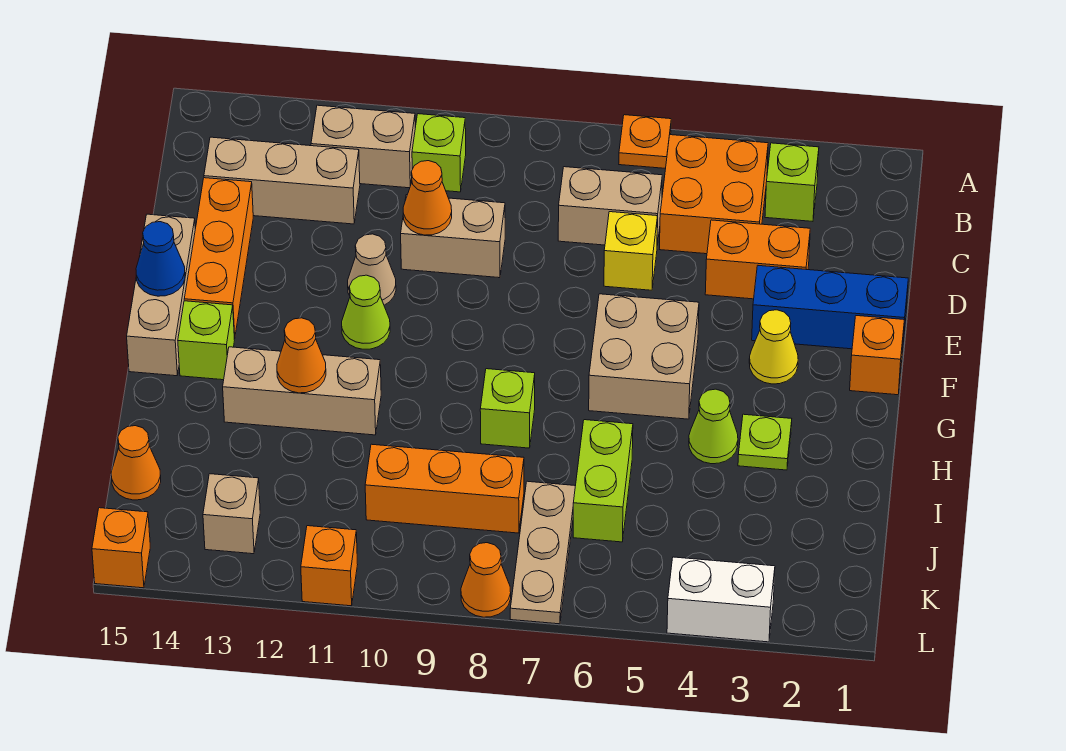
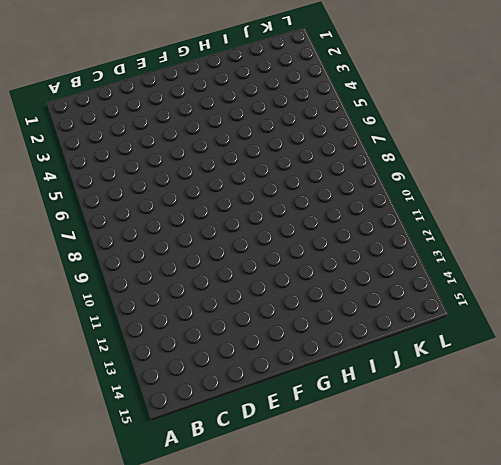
none -> orange plate A6 level 1
none -> lime brick B3 level 1
none -> orange brick B4:C5 level 1
none -> lime brick B10 level 1

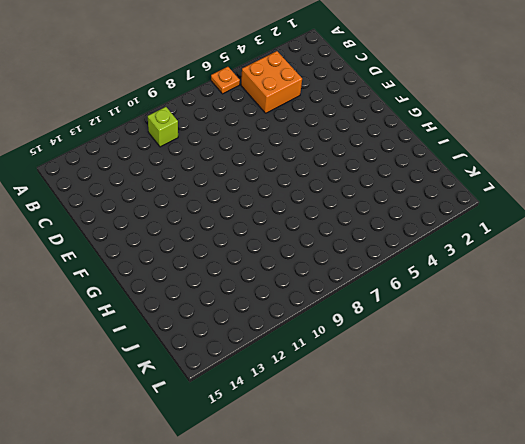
none -> lime brick B3 level 1
none -> tan brick B11:B12 level 1
none -> tan brick C6:C7 level 1
none -> tan brick C12:C14 level 1

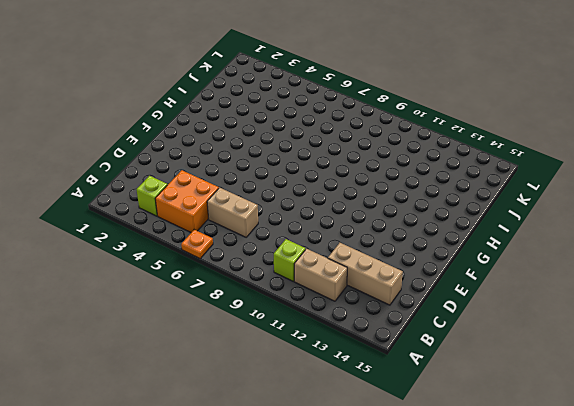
none -> orange brick D3:D4 level 1
none -> yellow brick D6 level 1
none -> tan brick D9:D10 level 1
none -> orange brick D14:F14 level 1

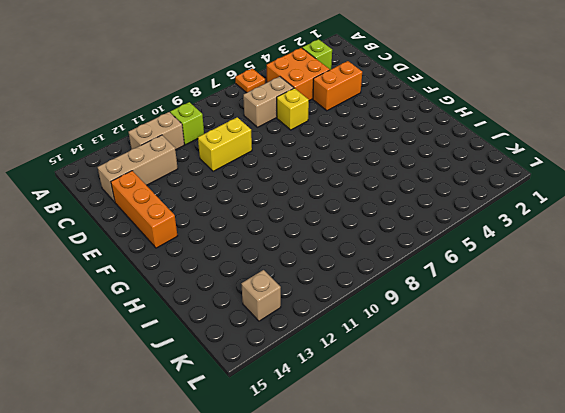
yellow brick D9:D10 level 1 -> tan brick D9:D10 level 1
none -> blue brick E1:E3 level 1
none -> tan cone E11 level 1
none -> tan brick E15:G15 level 1
none -> orange brick F1 level 1

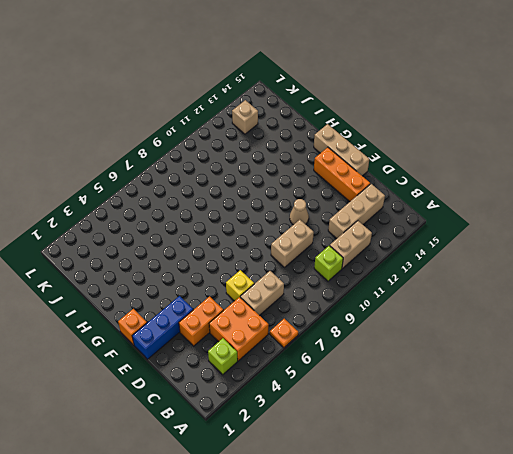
none -> yellow cone F3 level 1
none -> tan brick F5:G6 level 1
none -> lime cone F11 level 1
none -> lime brick G14 level 1

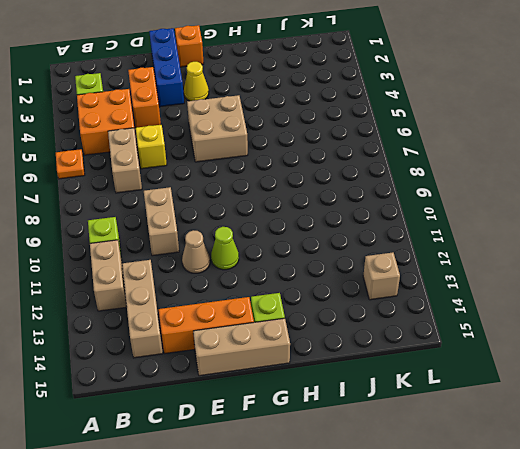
none -> lime plate H3 level 1
none -> lime cone H4 level 1
none -> lime brick H8 level 1
none -> tan brick H11:H13 level 1

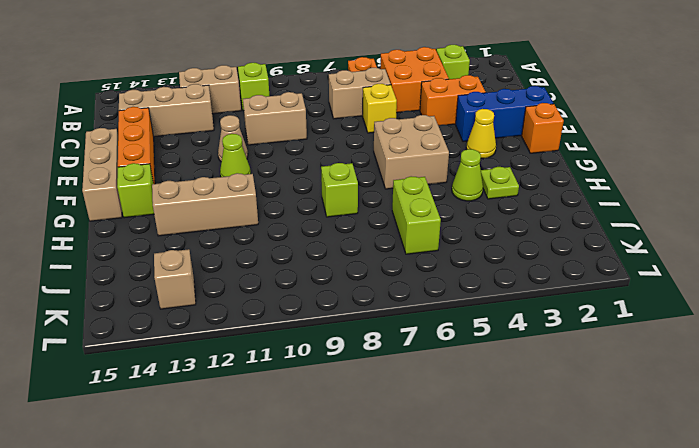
none -> tan plate J7:L7 level 1
none -> orange brick J8:J10 level 1
none -> orange cone J15 level 1
none -> white brick L3:L4 level 1

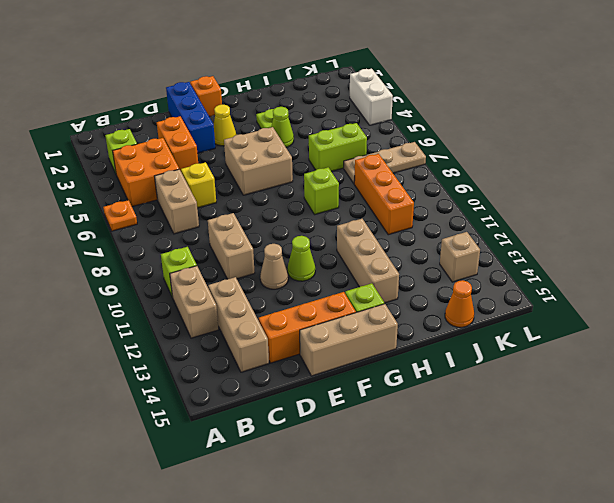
none -> orange cone L8 level 1
none -> orange brick L11 level 1
none -> orange brick L15 level 1
none -> orange cone D10 level 2

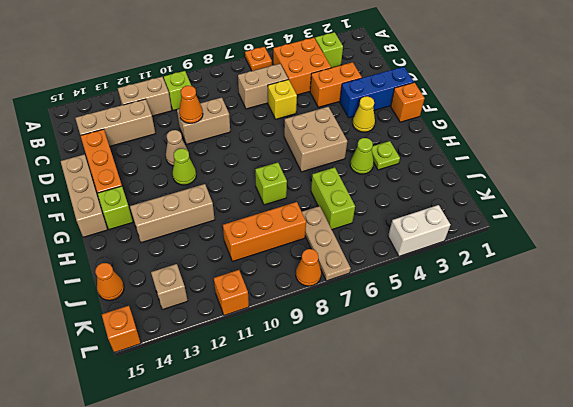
none -> blue cone F15 level 2
none -> orange cone H12 level 2

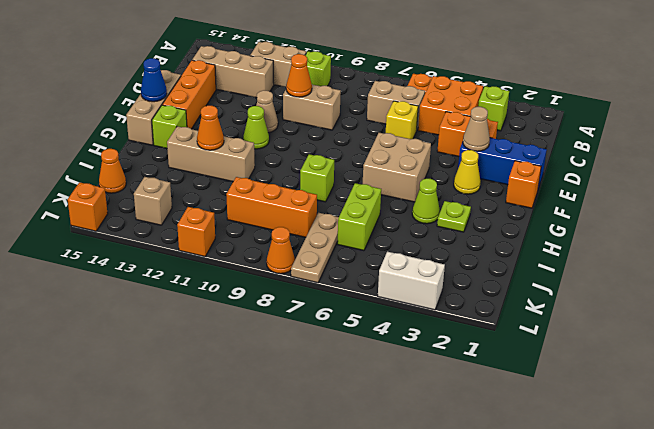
tan cone E3 level 2 -> none

